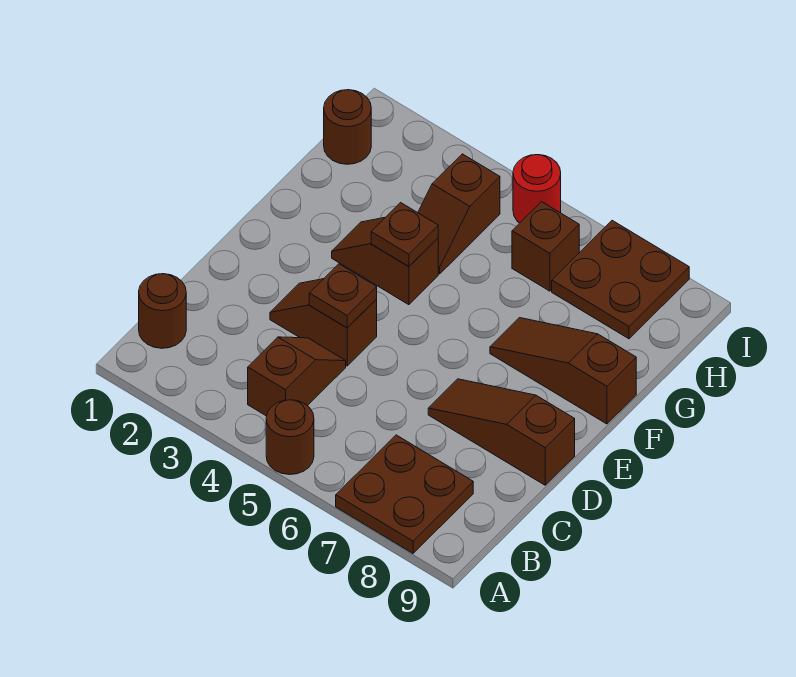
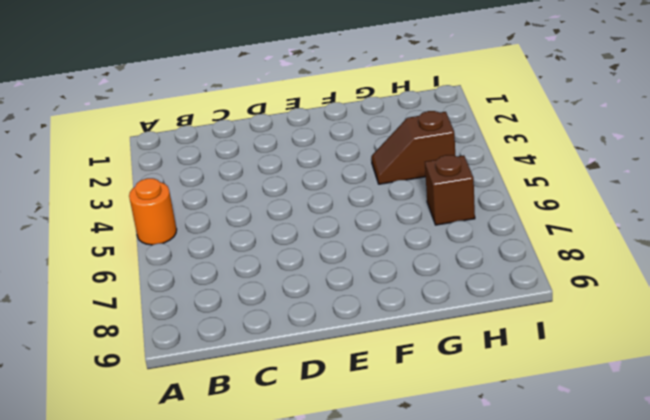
orange round brick A5 level 1 -> brown round brick A5 level 1
none -> brown plate A7:B8 level 1
none -> brown round brick B1 level 1
none -> brown slope B4:C4 level 1 top B

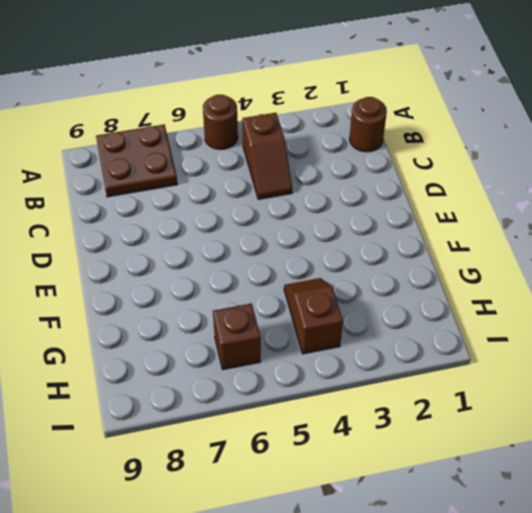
none -> brown slope D3:D4 level 1 top 4
none -> brown slope D7:D9 level 1 top 9
none -> brown slope F3:F4 level 1 top 4

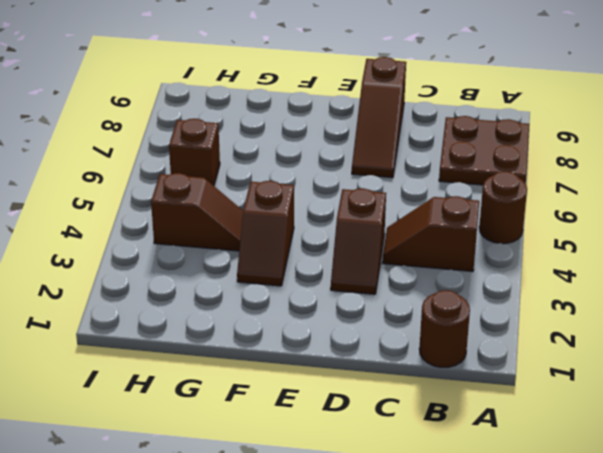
none -> brown slope F7:F9 level 1 top 9
none -> brown round brick H1 level 1
none -> brown plate H7:I8 level 1

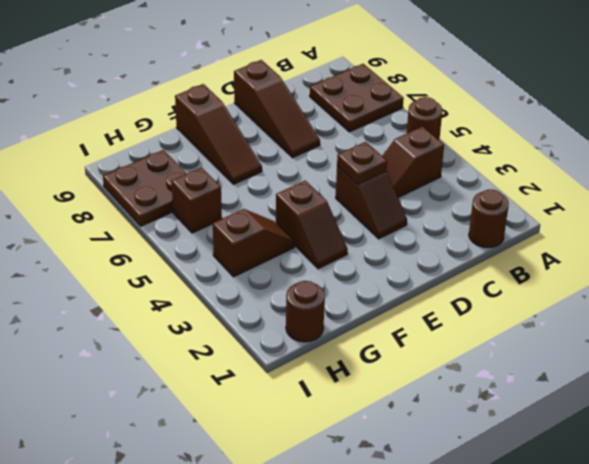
none -> red round brick I5 level 1
none -> brown plate F4 level 2

